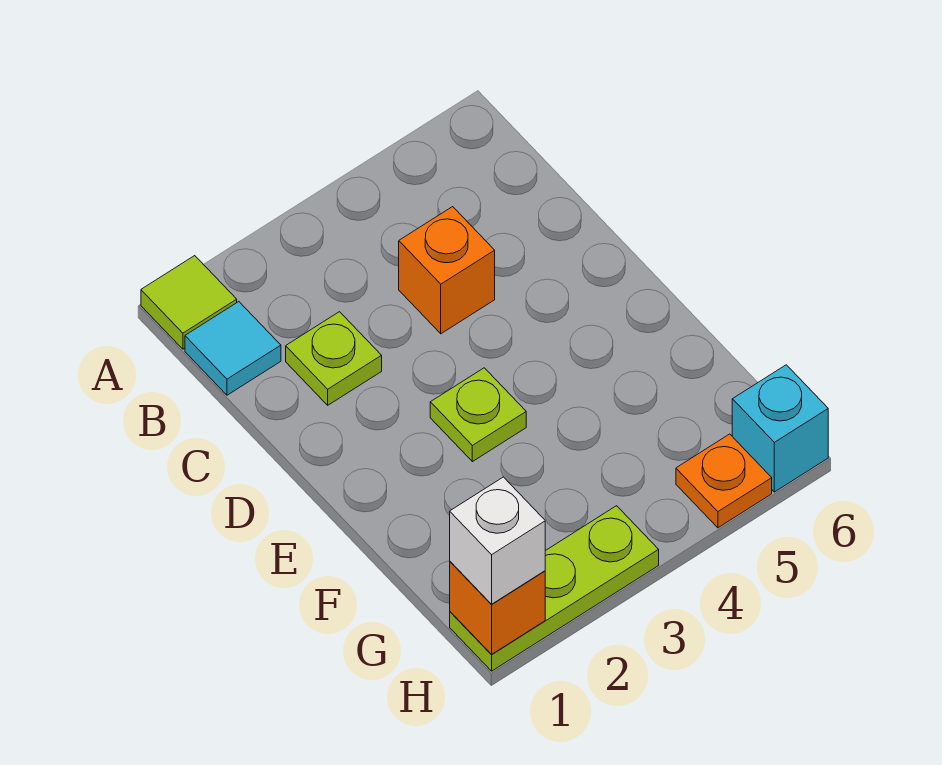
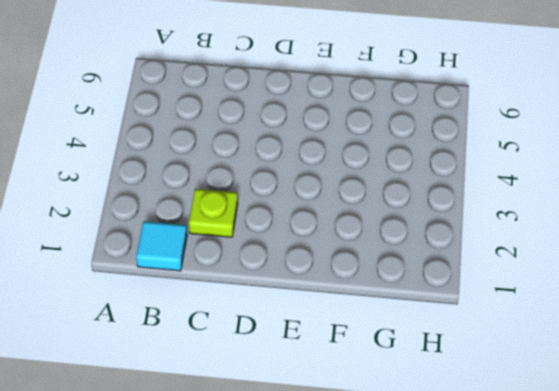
none -> lime tile A1 level 1
none -> orange brick C4 level 1

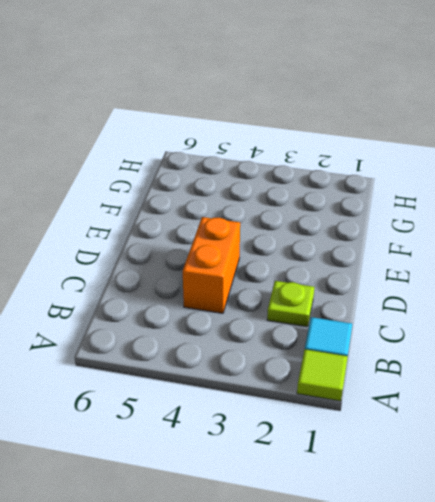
orange brick C4:D4 level 1 -> orange brick C4 level 1
none -> lime plate E3 level 1
none -> lime plate H1:H3 level 1

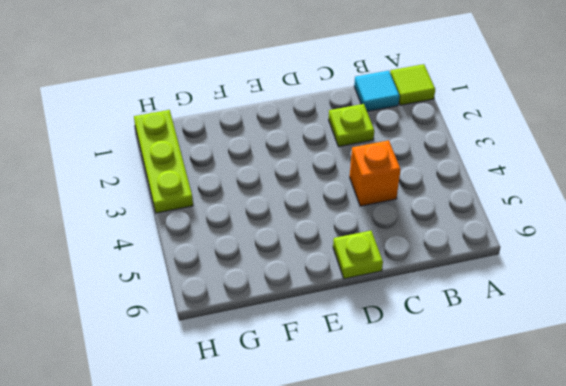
lime plate D6 level 1 -> lime plate E3 level 1
none -> orange plate H5 level 1
none -> cyan brick H6 level 1

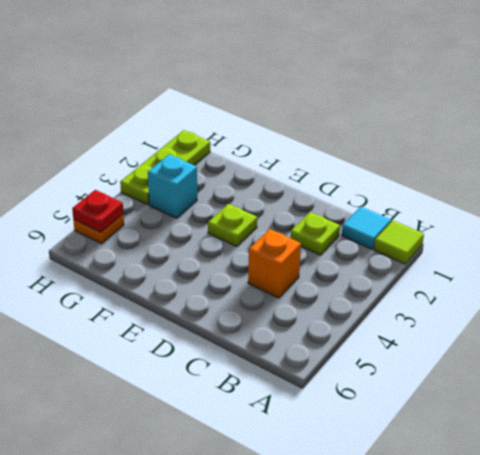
cyan brick G3 level 1 -> cyan brick H6 level 1
red plate H5 level 2 -> none
none -> orange brick H1 level 2
none -> white brick H1 level 3

